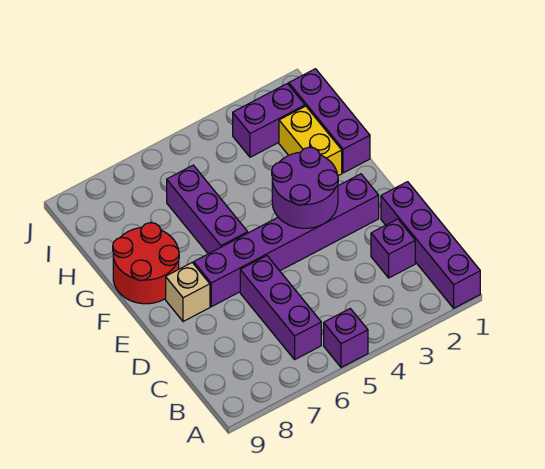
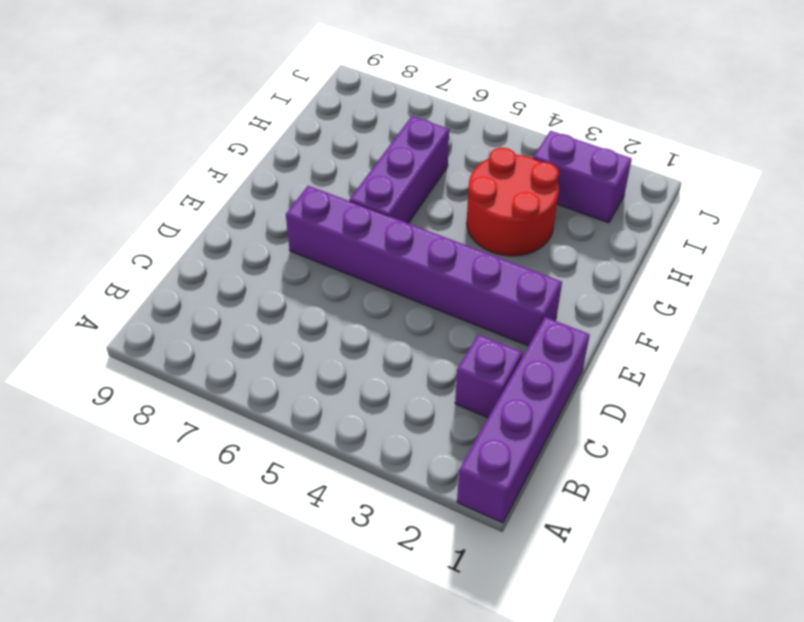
red round brick G3:H4 level 1 -> red round brick F8:G9 level 1
none -> purple brick A5 level 1
none -> purple brick B6:D6 level 1
none -> tan brick E8 level 1

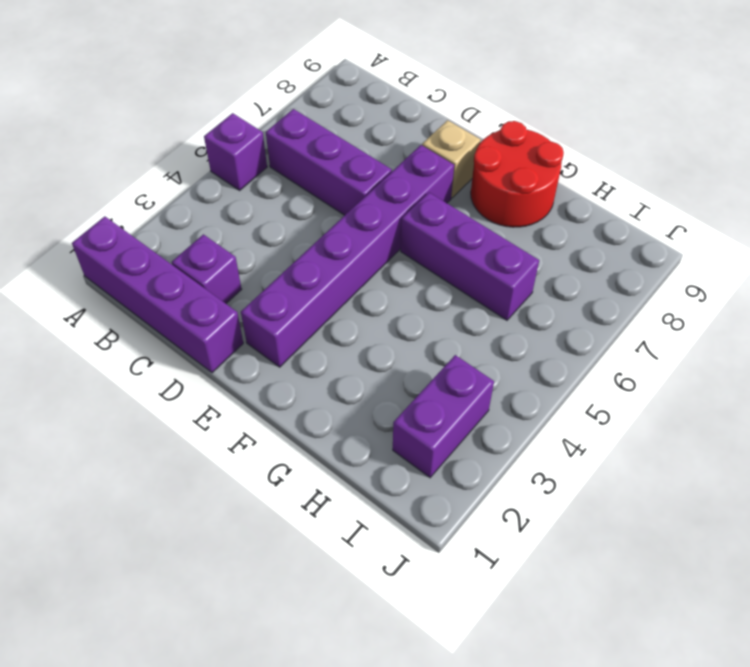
none -> purple brick G1:I1 level 1
none -> yellow brick G2:H2 level 1
none -> purple round brick E3:F4 level 2

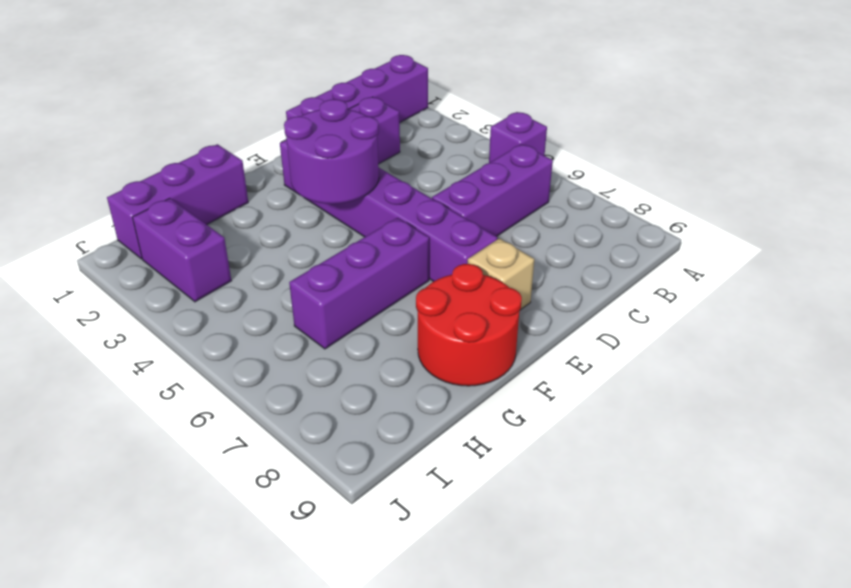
none -> yellow brick G2:H2 level 1

